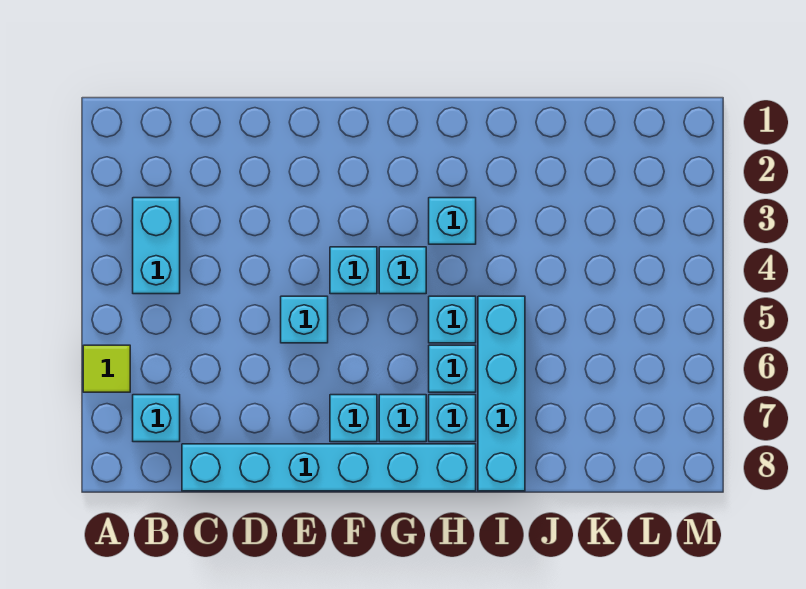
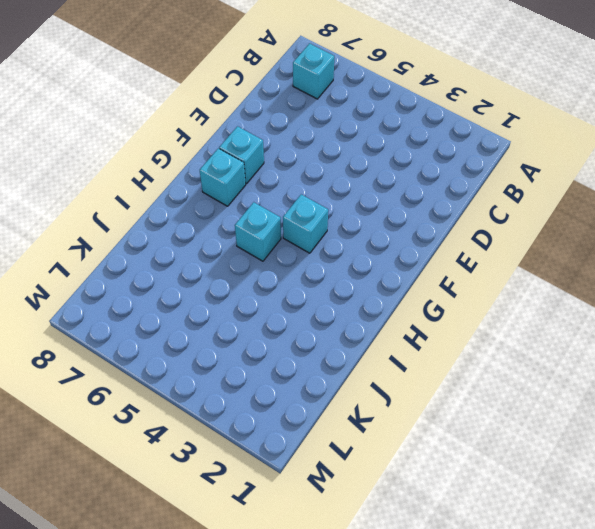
none -> lime tile A6 level 1
none -> cyan brick B3:B4 level 1
none -> cyan brick C8:H8 level 1

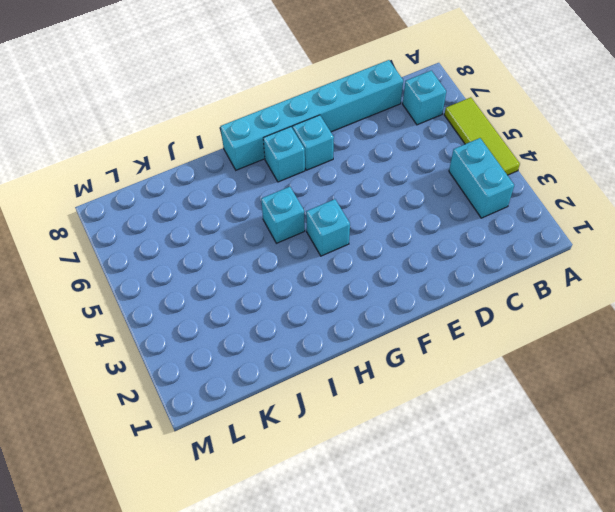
lime tile A4:A6 level 1 -> lime tile A6 level 1
none -> cyan brick E5 level 1
none -> cyan brick F4 level 1
none -> cyan brick H3 level 1

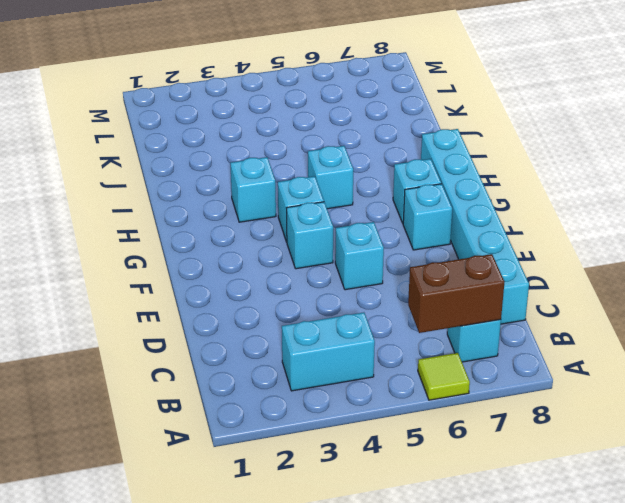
brown brick B6:B7 level 2 -> none
none -> cyan brick H6 level 1
none -> cyan brick H7 level 1
none -> cyan brick I5:I8 level 1

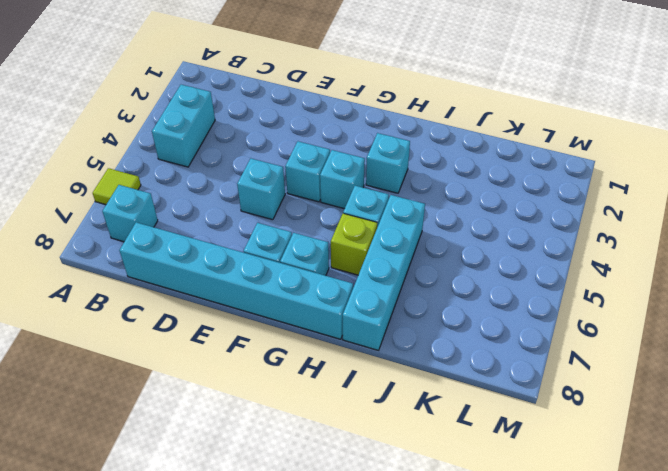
lime brick H6 level 1 -> cyan brick H6 level 1
none -> cyan brick H7 level 1

